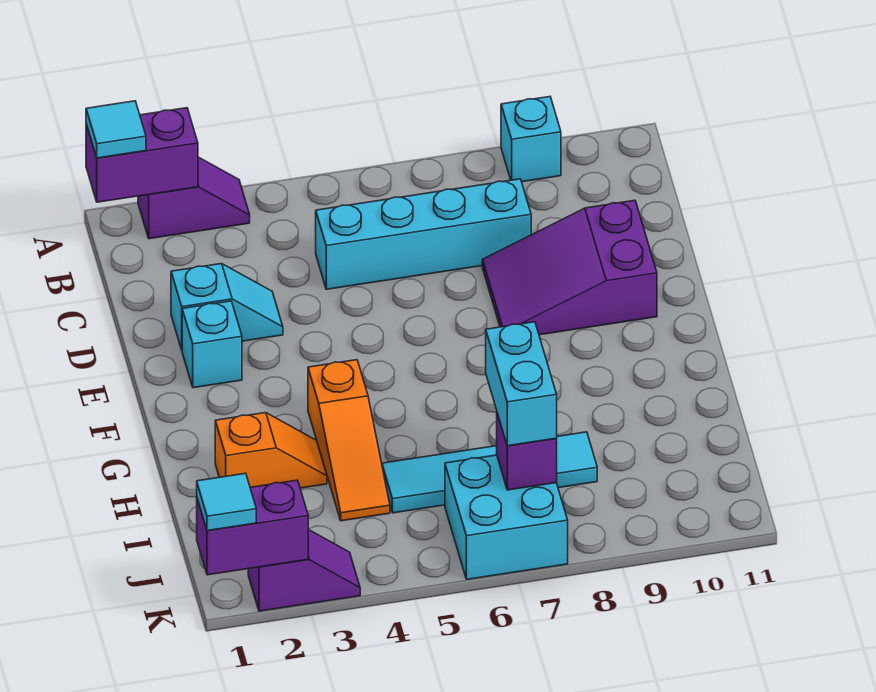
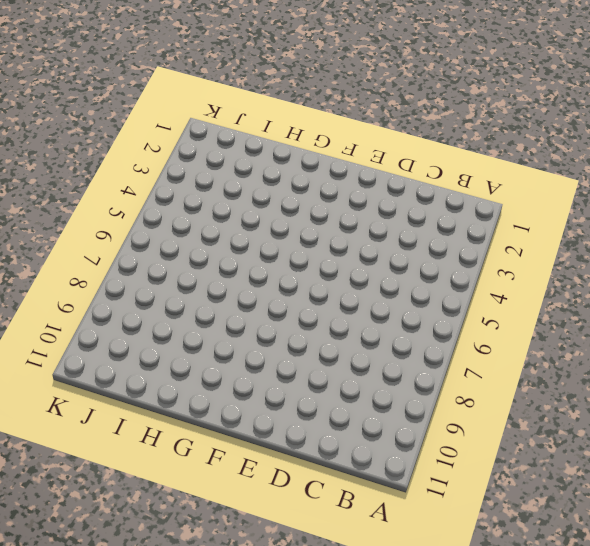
none -> purple slope A2:A3 level 1 top 2
none -> cyan brick A9 level 1
none -> cyan brick C5:C8 level 1

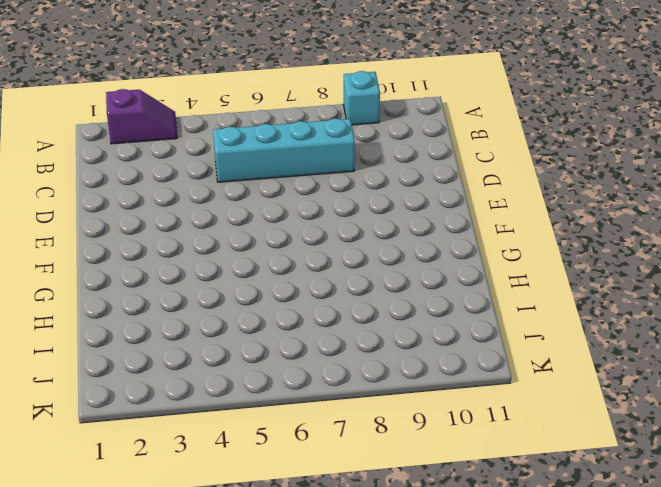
none -> cyan slope D2:D3 level 1 top 2
none -> purple slope D8:E10 level 1 top 10
none -> cyan brick E2 level 1

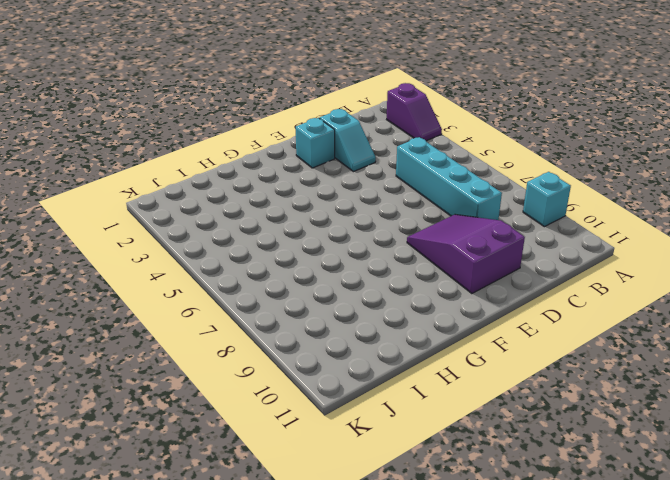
none -> orange slope G4:I4 level 1 top G
none -> orange slope H2:H3 level 1 top 2
none -> cyan tile I5:I8 level 1

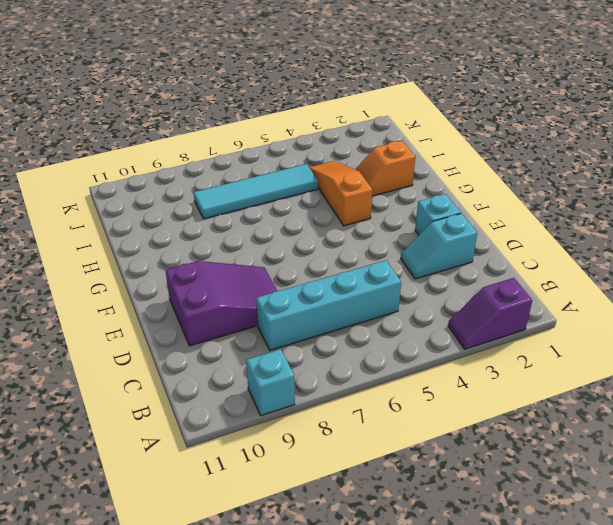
none -> cyan brick J6:K7 level 1
none -> purple slope K2:K3 level 1 top 2
none -> purple brick A1:A2 level 2

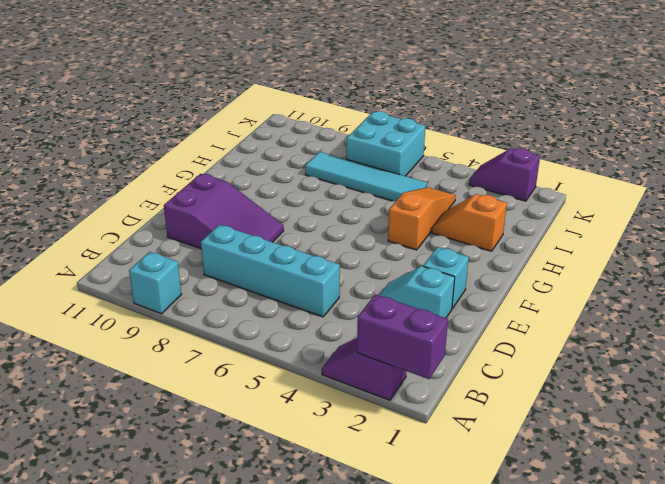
none -> purple brick J7 level 2
none -> purple brick K1:K2 level 2
none -> cyan tile A1 level 3

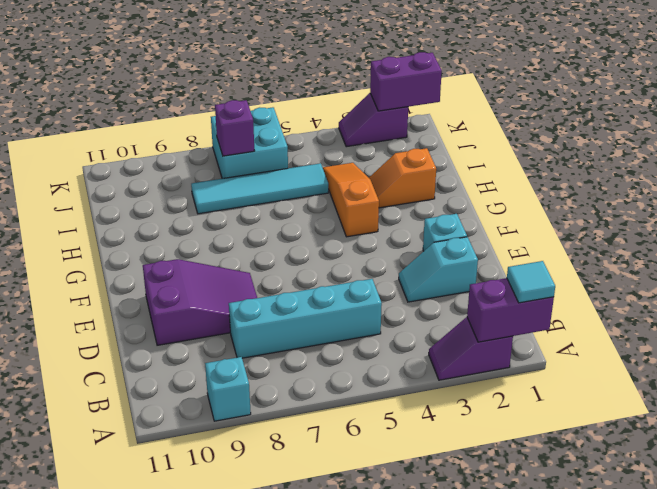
none -> cyan brick I7:J7 level 3
none -> cyan tile K1 level 3

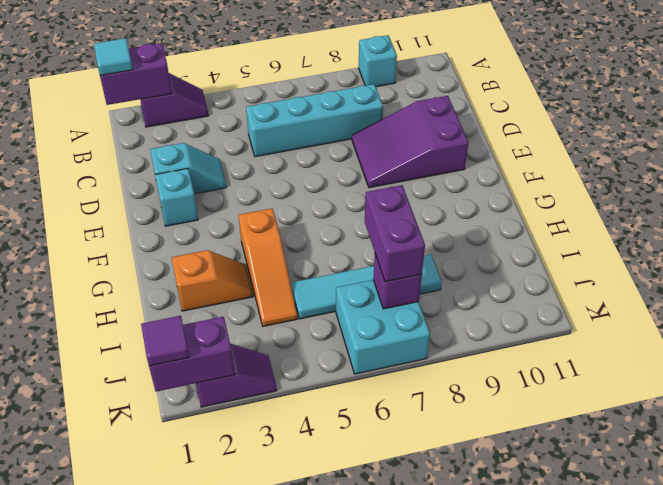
purple brick I7:J7 level 3 -> cyan brick I7:J7 level 3
purple tile K1 level 3 -> cyan tile K1 level 3

